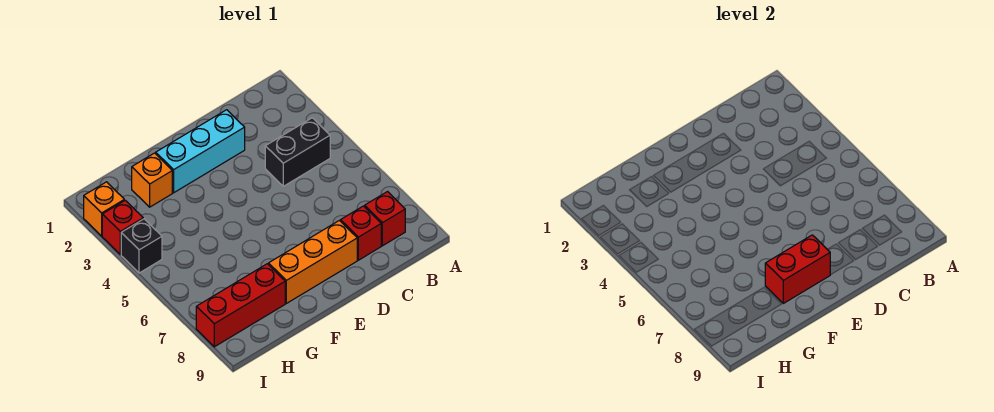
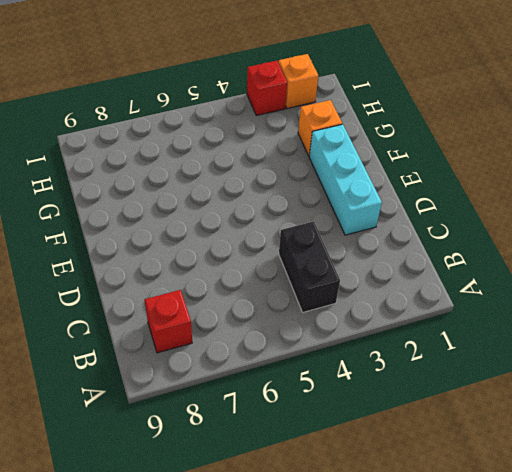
none -> red brick C8 level 1
none -> orange brick D8:F8 level 1

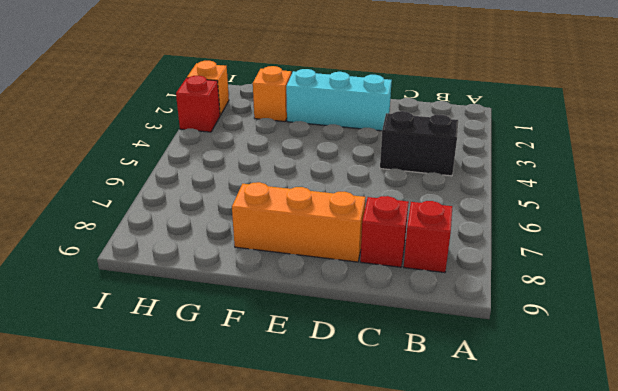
none -> red brick G8:I8 level 1
none -> black brick I4 level 1

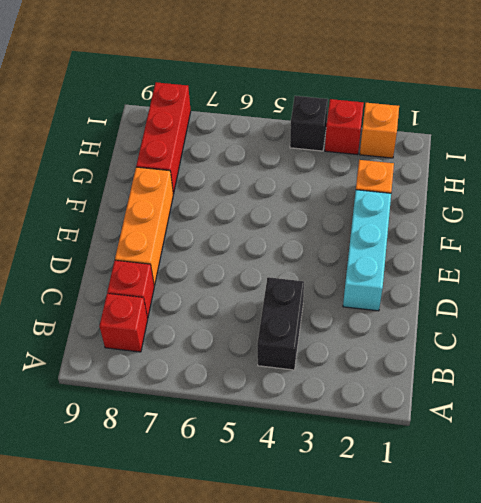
none -> red brick E8:F8 level 2

